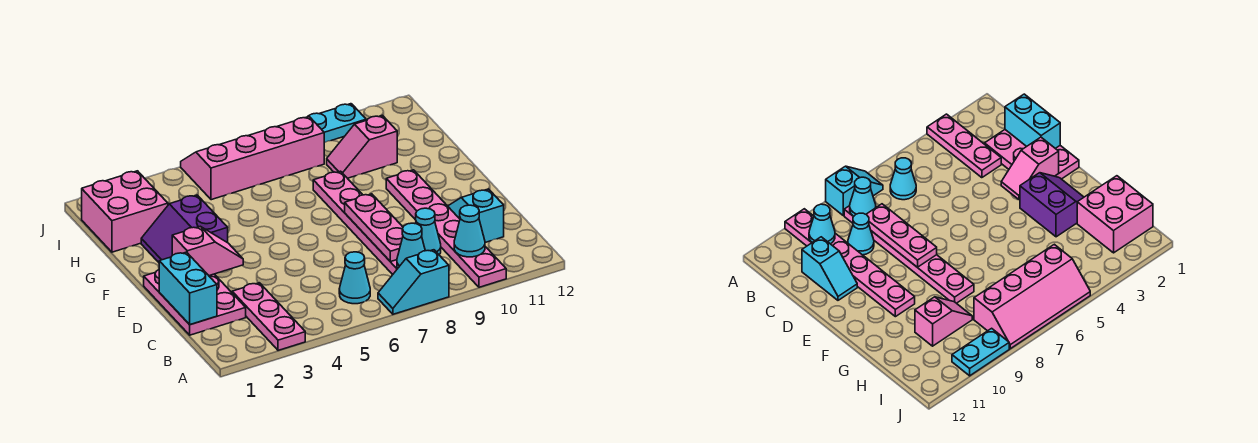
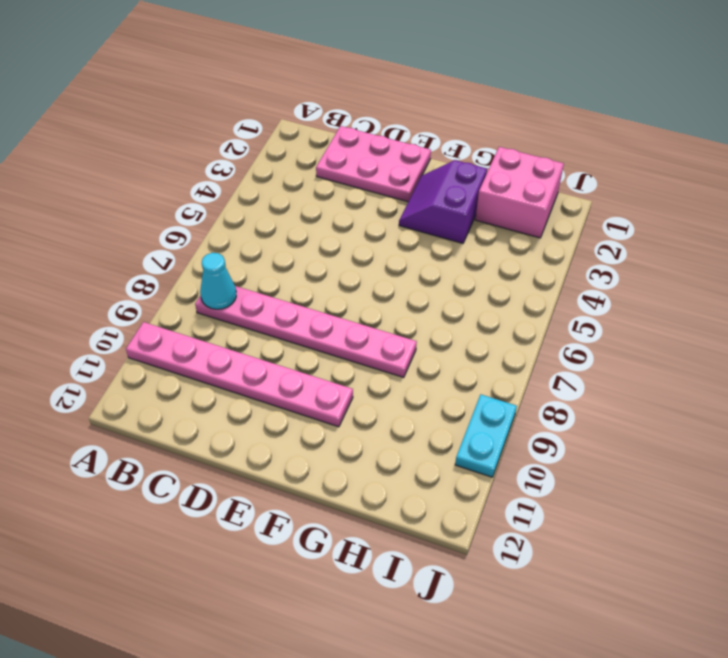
purple slope F2:G3 level 1 top G -> purple slope F2:G3 level 1 top 3
none -> pink plate A3:C3 level 1
none -> cyan slope A7:A8 level 1 top 8
none -> cyan cone B6 level 1

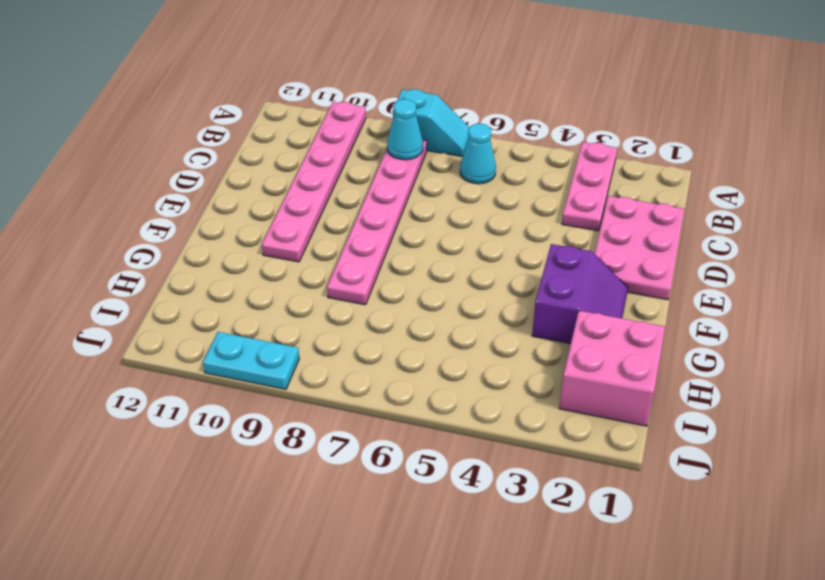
none -> cyan cone C9 level 1
none -> cyan slope C11:D11 level 1 top C
none -> pink slope H9:H10 level 1 top 10

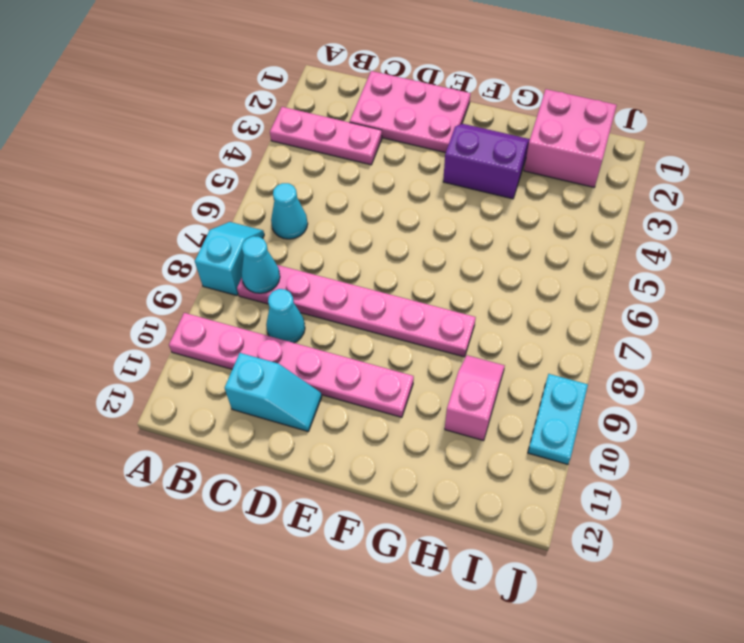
none -> pink slope I5:J8 level 1 top I
none -> cyan cone B10 level 2
none -> cyan brick C1:D1 level 2

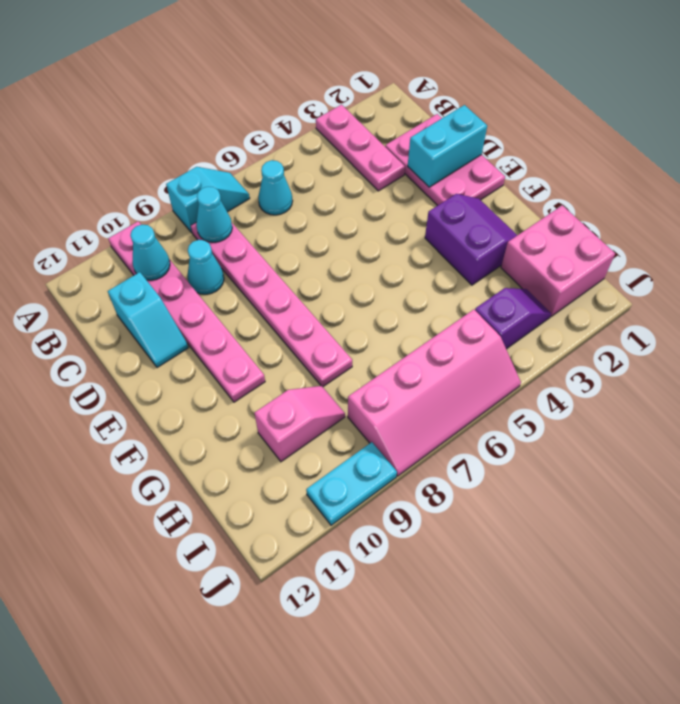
cyan brick D1:D2 level 2 -> cyan brick C1:D1 level 2
purple slope I3:I4 level 1 top 4 -> none
none -> pink plate C8:E8 level 2
none -> pink slope E2:E3 level 2 top 2

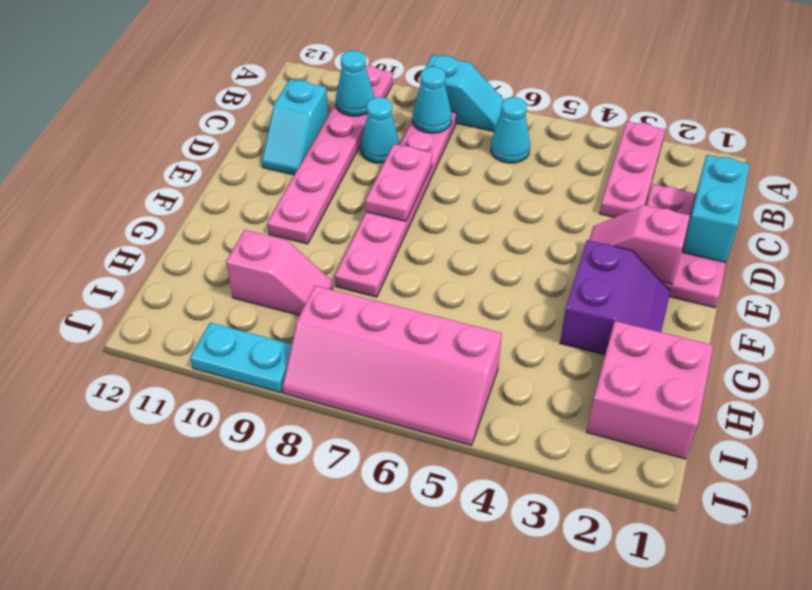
pink plate D8:E8 level 2 -> pink plate C8:E8 level 2

